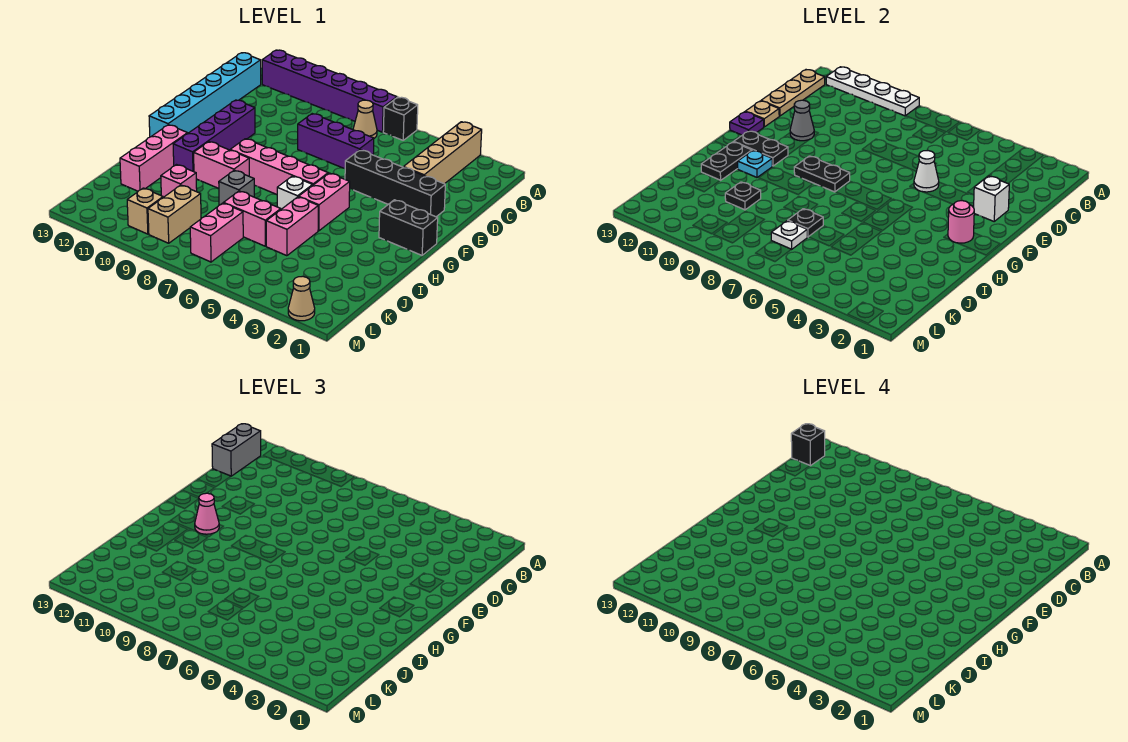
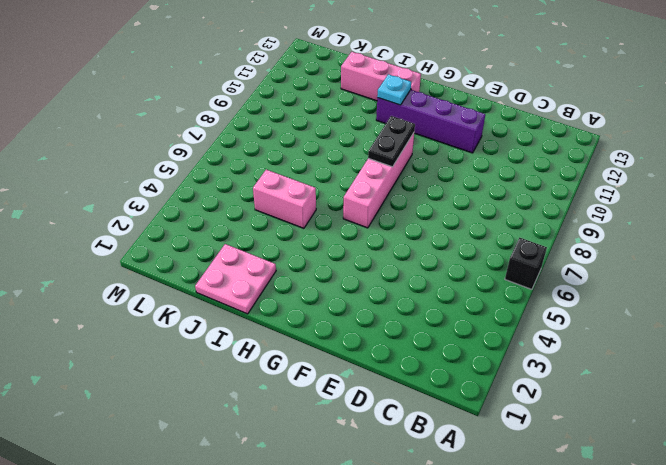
pink plate I1:J2 level 1 -> none
none -> tan brick A3:D3 level 1
none -> purple brick A7:A12 level 1
none -> tan cone B7 level 1
none -> cyan brick B13:G13 level 1

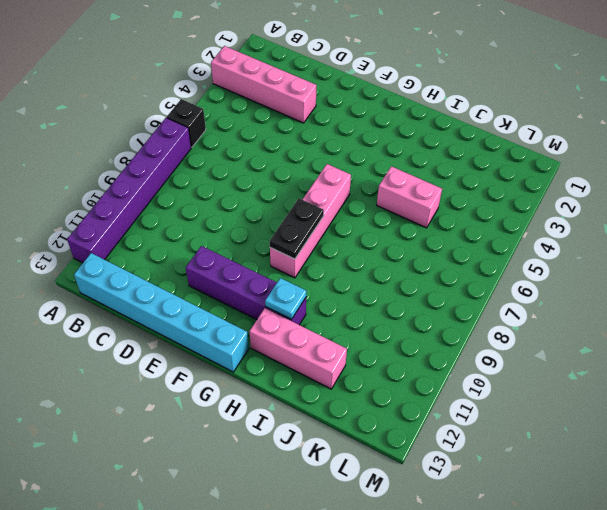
pink brick A3:D3 level 1 -> tan brick A3:D3 level 1
none -> tan cone B7 level 1
none -> purple brick D6:D8 level 1
none -> black brick E2:E5 level 1
none -> black brick G1:G2 level 1

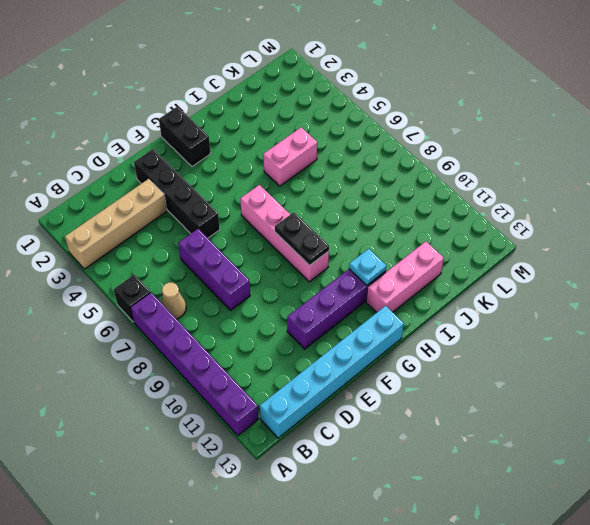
none -> pink brick G5:H5 level 1
none -> white brick H6 level 1
none -> pink brick H9:H10 level 1
none -> grey brick I8 level 1

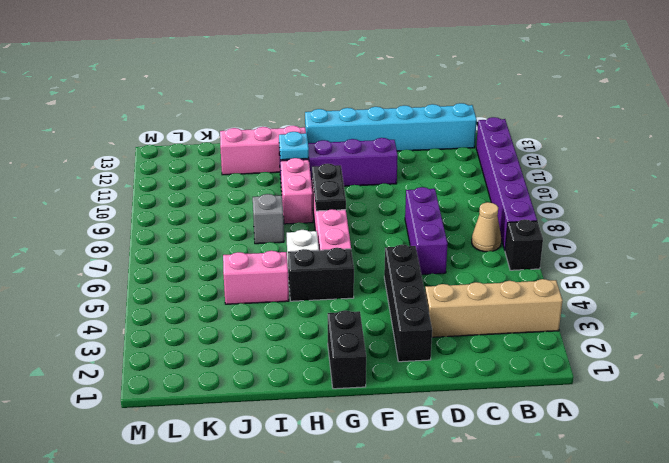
black brick G5:H5 level 1 -> pink brick G5:H5 level 1
none -> pink brick J6:J7 level 1
none -> pink brick J10 level 1
none -> pink brick K7:L7 level 1
none -> tan brick K9:L9 level 1

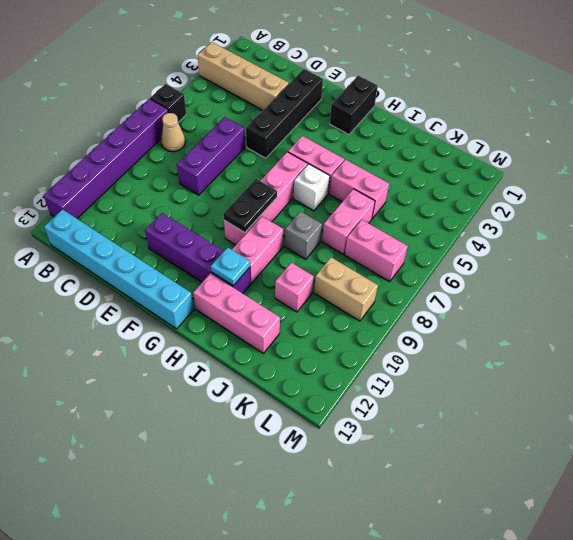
none -> tan brick L10 level 1
none -> tan cone M2 level 1
none -> white plate A9:A12 level 2
none -> tan plate B13:D13 level 2

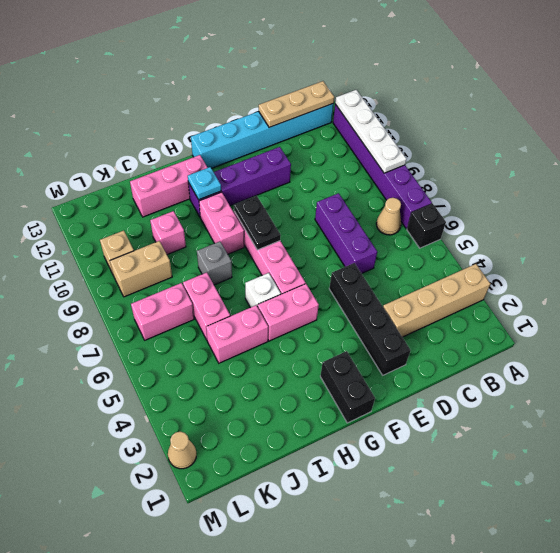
none -> white brick E2 level 2
none -> white cone E5 level 2
none -> grey cone E11 level 2
none -> tan plate E13 level 2

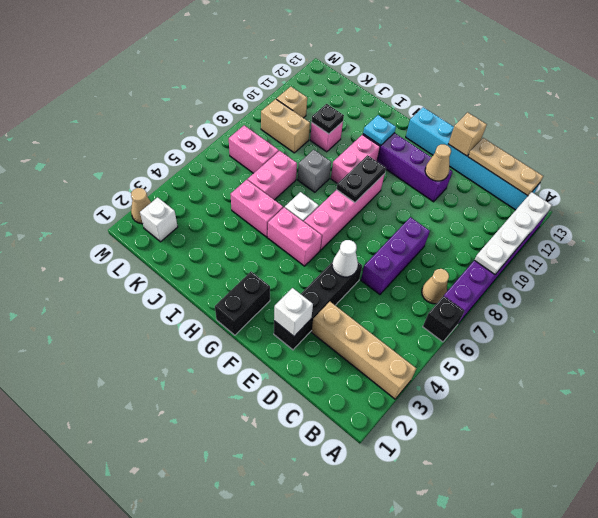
tan cone E11 level 2 -> grey cone E11 level 2
tan brick E13 level 2 -> tan plate E13 level 2
white brick L2 level 1 -> none
none -> pink brick H12:J12 level 1
none -> purple plate F13 level 2
none -> pink round brick G2 level 2
none -> black plate G11:G12 level 2

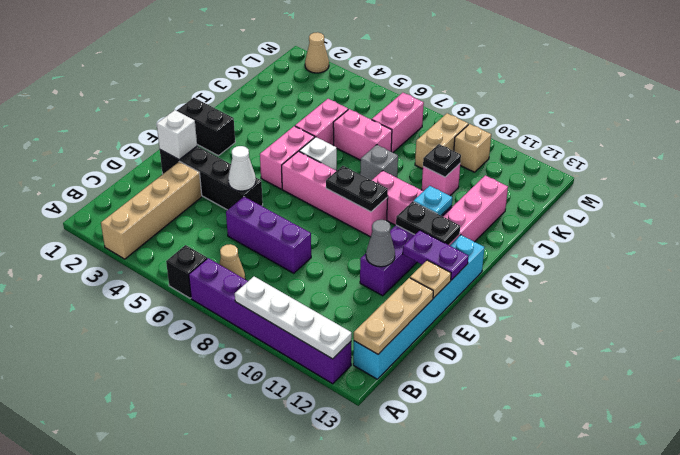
purple plate F12:F13 level 2 -> purple plate F13 level 2
none -> pink round brick G2 level 2
none -> black plate H12:I12 level 2
none -> black plate J7 level 2
none -> white plate K7 level 2

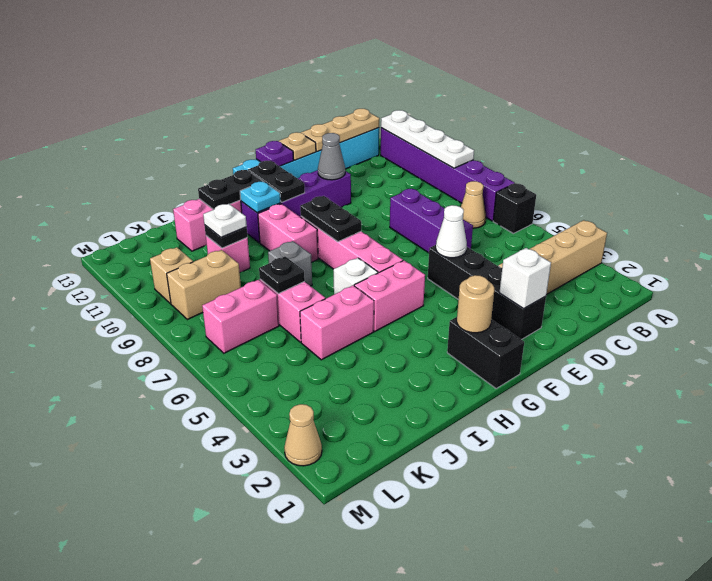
tan round brick G2 level 2 -> pink round brick G2 level 2
white plate J10 level 3 -> white plate K7 level 2
none -> grey brick B13:C13 level 3
none -> pink cone G11 level 3
none -> black brick B13 level 4

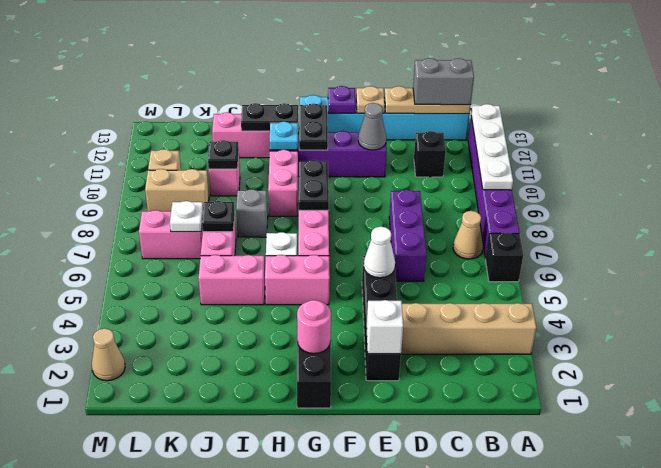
black brick C11 level 1 -> black brick B13 level 4
none -> pink cone G11 level 3

